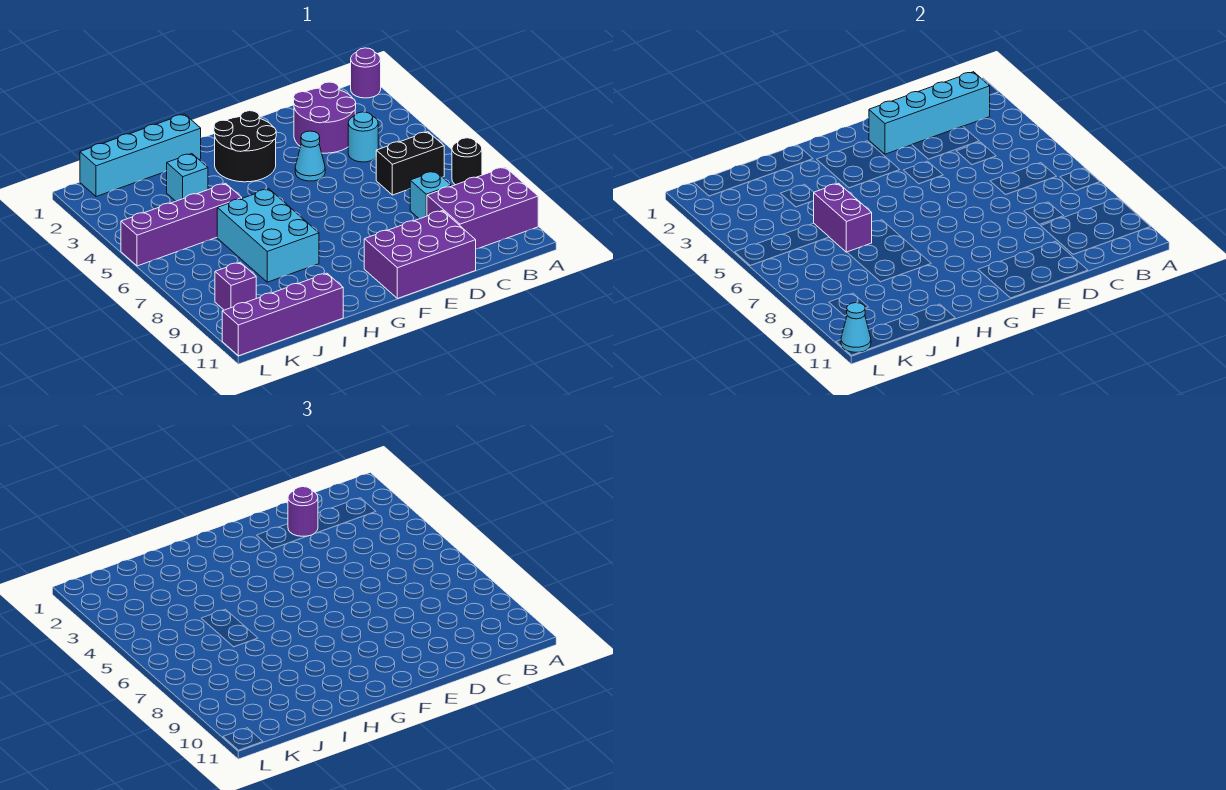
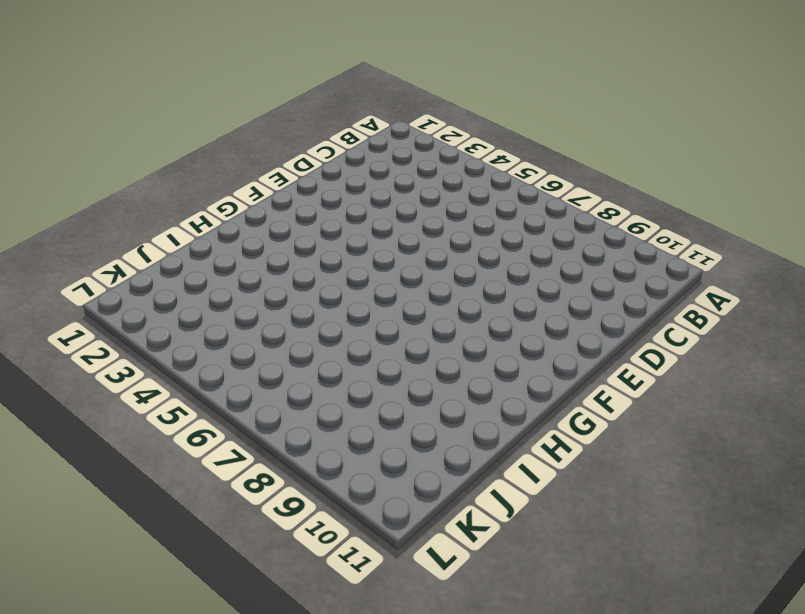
none -> purple round brick A1 level 1
none -> black round brick A7 level 1
none -> purple brick A9:C10 level 1

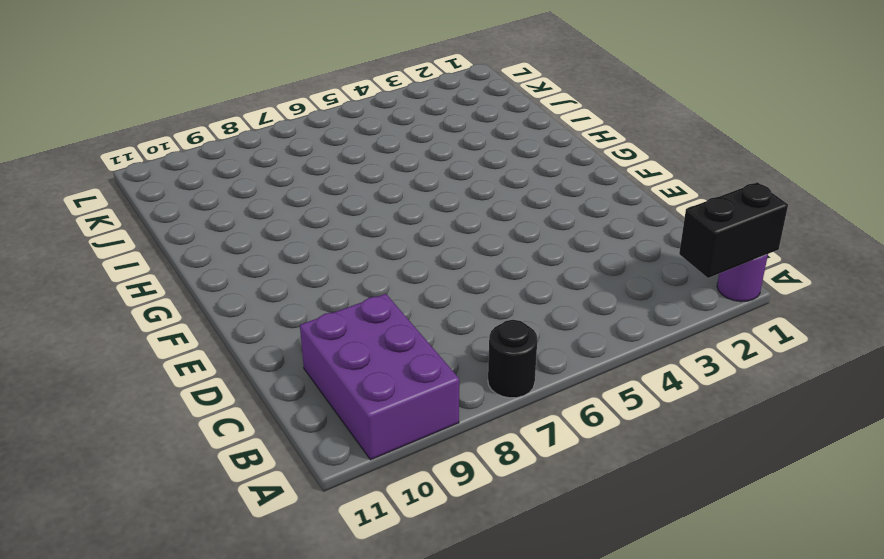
black brick A1:A2 level 2 -> black brick B6:C6 level 1
none -> purple round brick C2:D3 level 1
none -> cyan round brick C4 level 1
none -> cyan brick C8 level 1

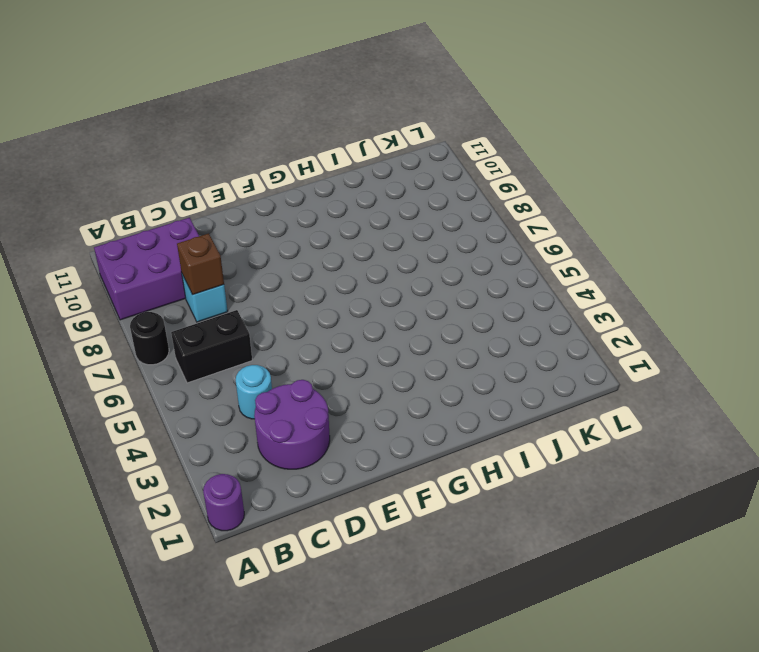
brown brick C8 level 2 -> none
none -> purple brick D10:F11 level 1
none -> cyan cone E4 level 1
none -> black round brick F2:G3 level 1

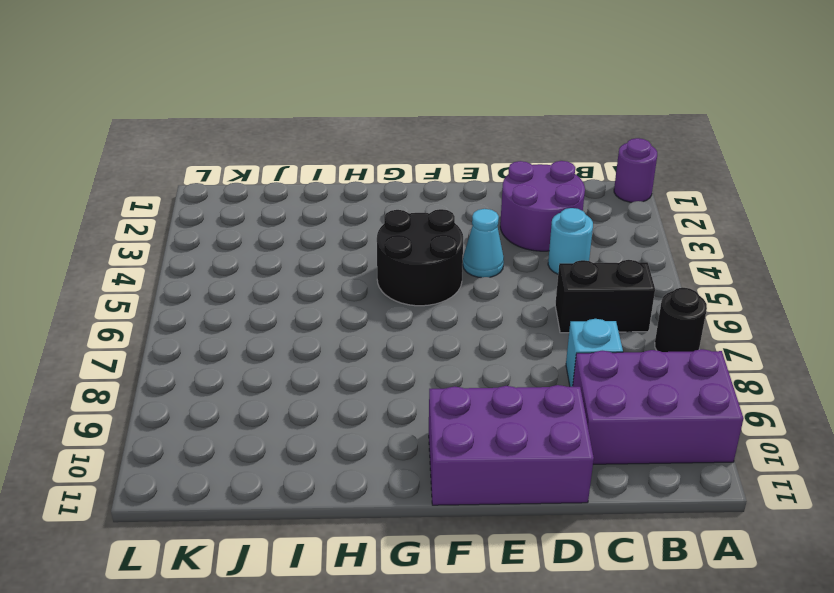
black round brick F4:G5 level 1 -> black round brick F2:G3 level 1
none -> cyan brick H1:K1 level 1
none -> cyan brick H6:I8 level 1
none -> cyan brick I3 level 1

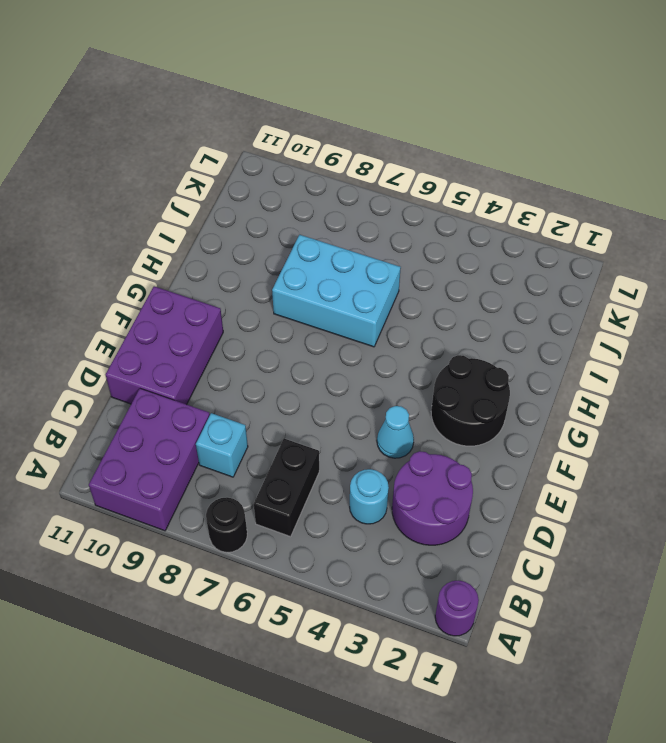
none -> cyan brick H1:K1 level 1
none -> cyan brick I3 level 1
none -> purple brick I5:L5 level 1

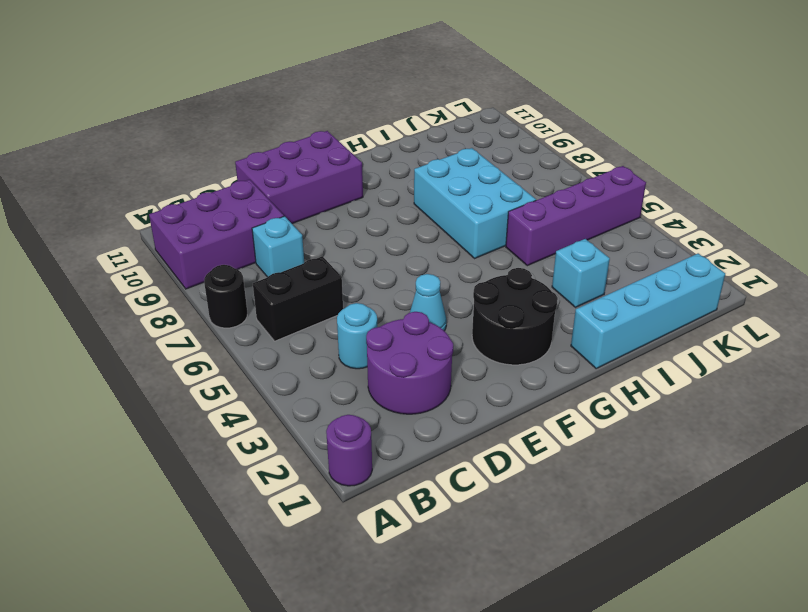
none -> purple brick I11:L11 level 1
none -> purple brick K9 level 1
none -> cyan brick B2:E2 level 2

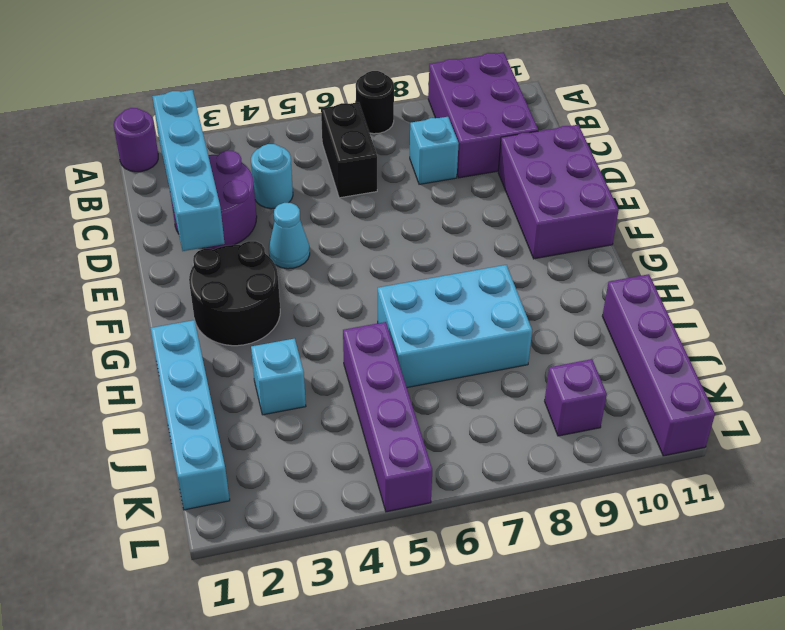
none -> purple brick I5:I6 level 2
none -> cyan cone L11 level 2
none -> purple round brick D2 level 3

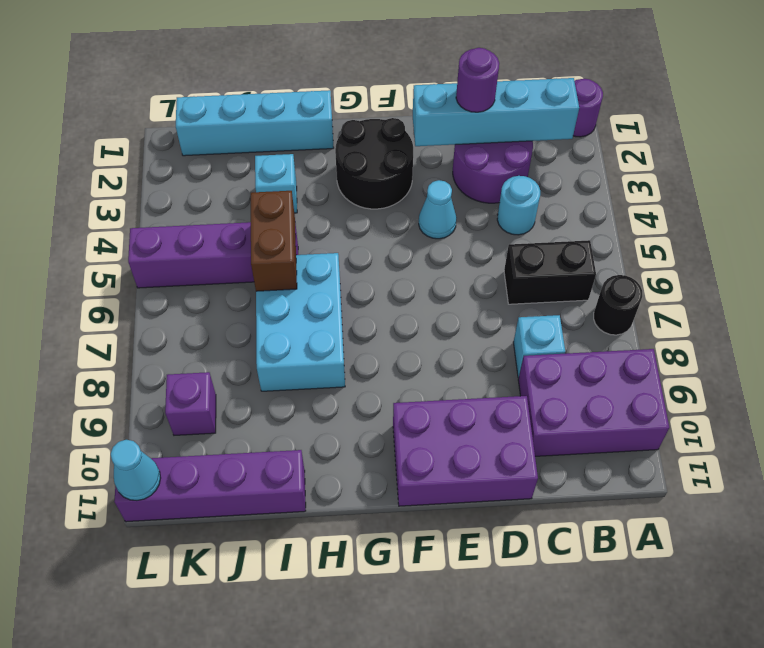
brown brick I5:I6 level 2 -> purple brick I5:I6 level 2

